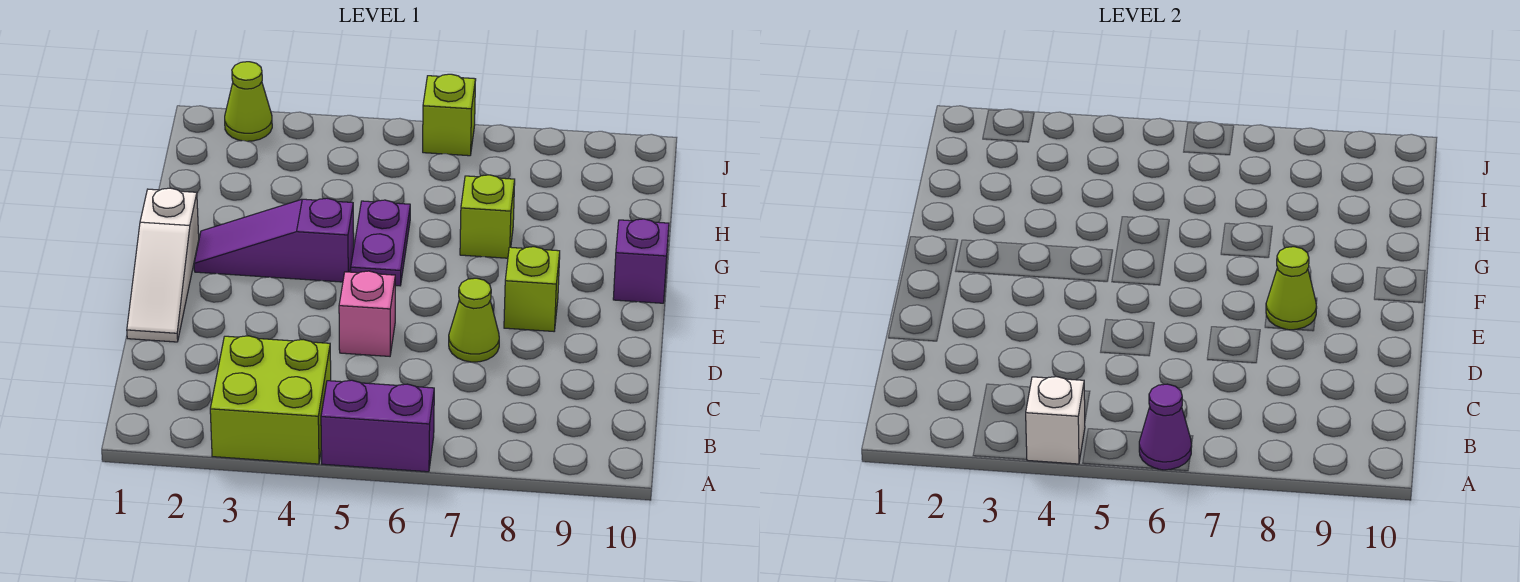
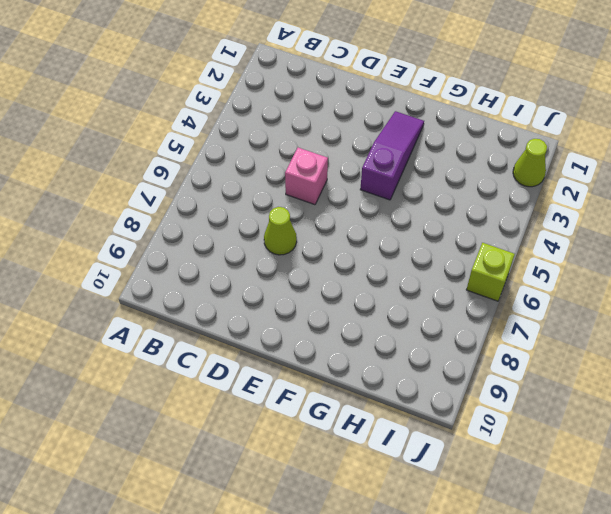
none -> lime brick A3:B4 level 1
none -> purple brick A5:A6 level 1
none -> white slope D1:F1 level 1 top F

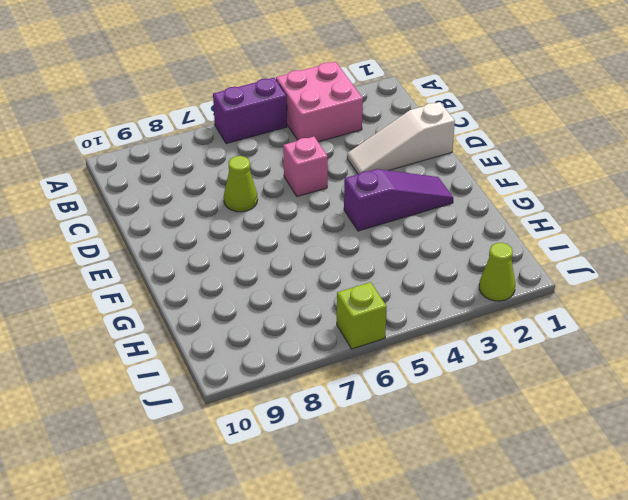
pink brick A3:B4 level 1 -> lime brick A3:B4 level 1
white slope D1:D3 level 1 top 1 -> white slope D1:F1 level 1 top F
none -> lime brick E8 level 1
none -> purple plate F5:G5 level 1
none -> purple brick F10 level 1

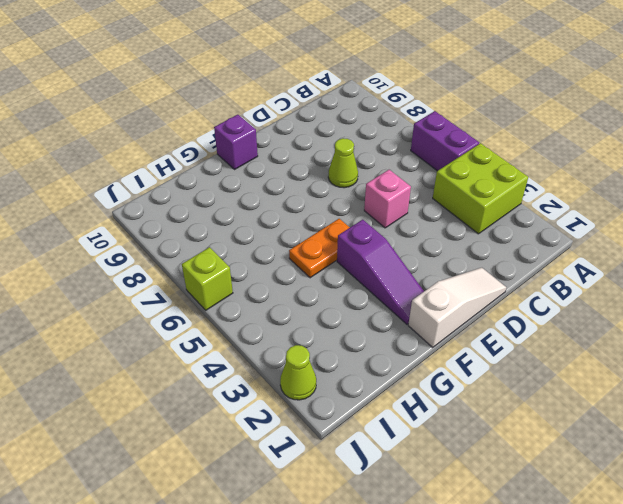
orange plate F5:G5 level 1 -> purple plate F5:G5 level 1
none -> lime brick E8 level 1
none -> lime brick G7 level 1
none -> white brick A4 level 2

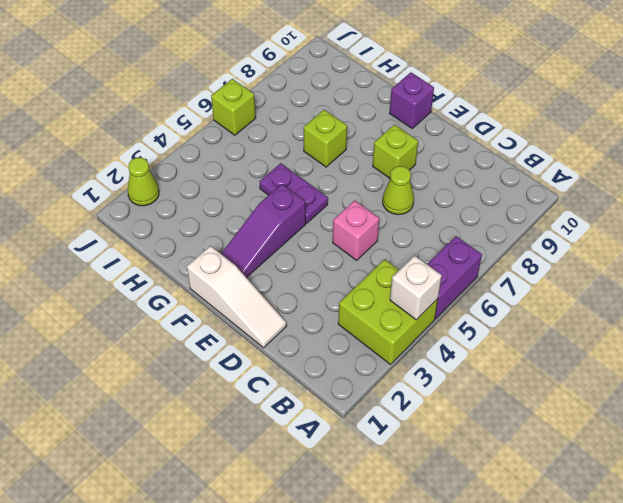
none -> purple cone A6 level 2
none -> lime cone E8 level 2

